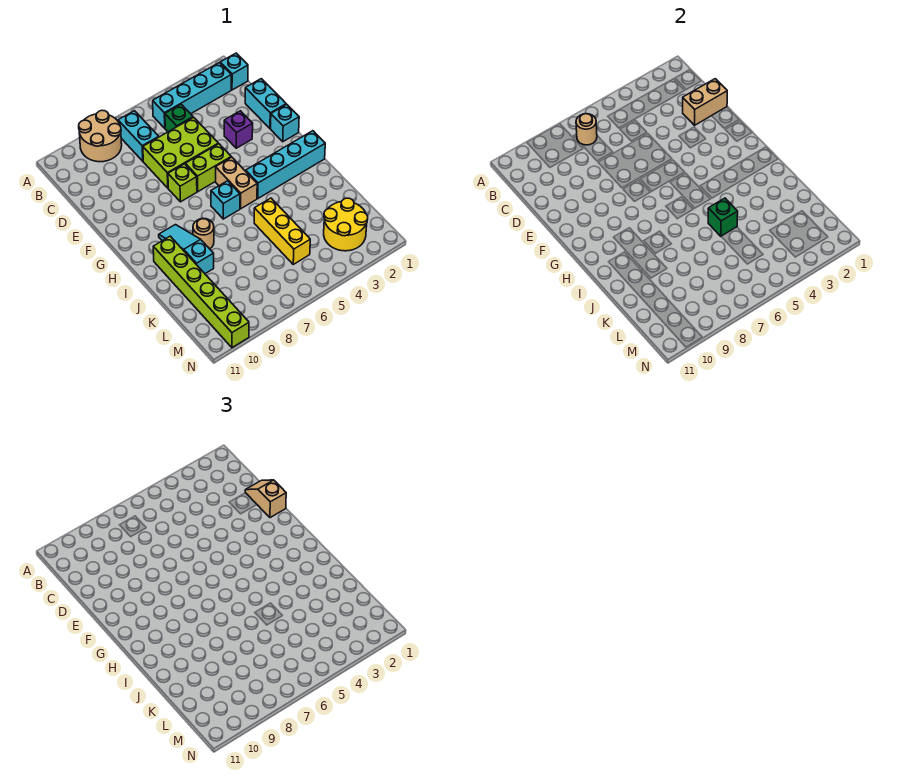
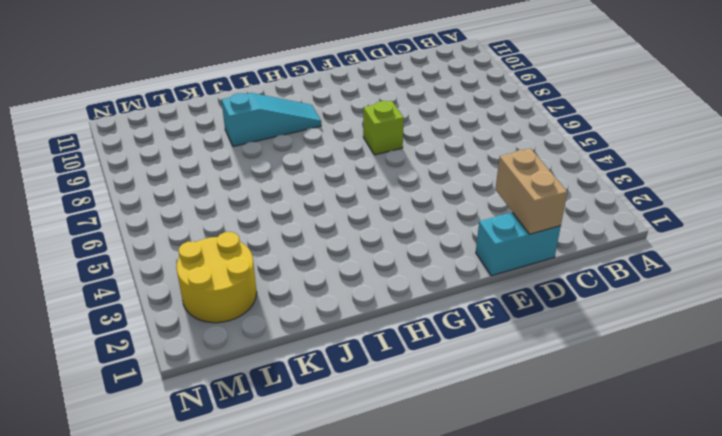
none -> tan round brick A8:B9 level 1
none -> cyan brick B1 level 1
none -> cyan brick B2:B5 level 1

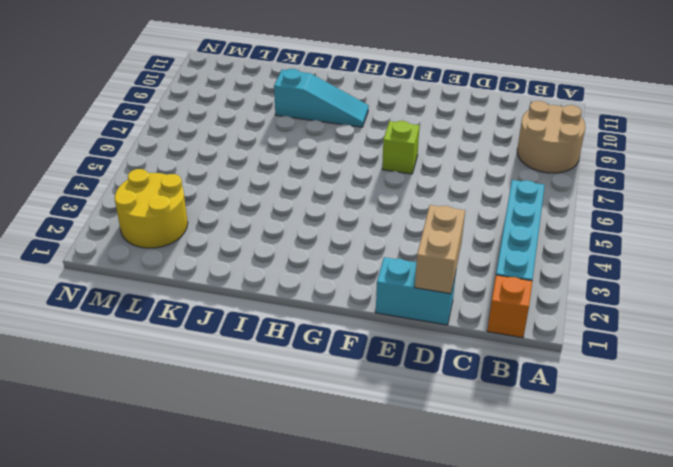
orange brick B1 level 1 -> cyan brick B1 level 1
none -> cyan brick B7:C7 level 1
none -> green brick C5 level 1
none -> lime brick D5:E7 level 1

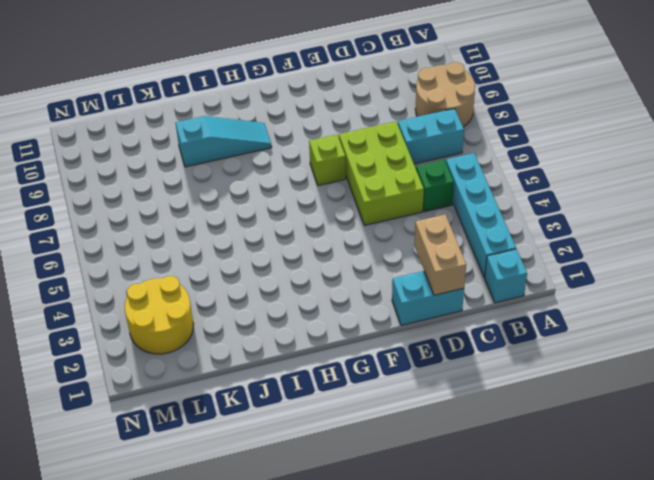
none -> purple brick E3 level 1
none -> cyan brick F1 level 1
none -> lime brick F5:F6 level 1

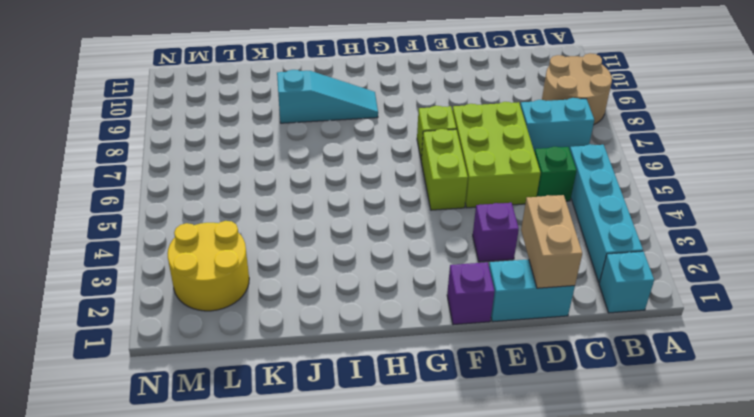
purple brick F1 level 1 -> cyan brick F1 level 1
none -> tan brick G5:H5 level 1
none -> cyan brick H1:H4 level 1
none -> cyan brick H6 level 1

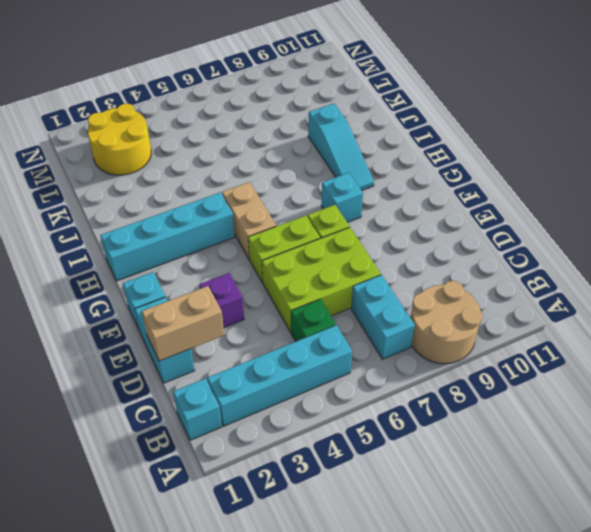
cyan brick G8 level 1 -> cyan brick H6 level 1
none -> tan round brick I8 level 1
none -> lime brick I10:N10 level 1
none -> yellow brick J5:L5 level 1

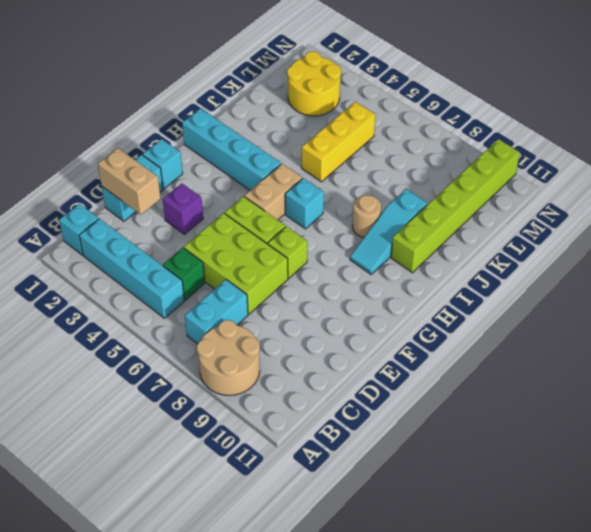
none -> tan round brick B7 level 2
none -> green brick J5 level 2
none -> tan slope D1:E1 level 3 top E

